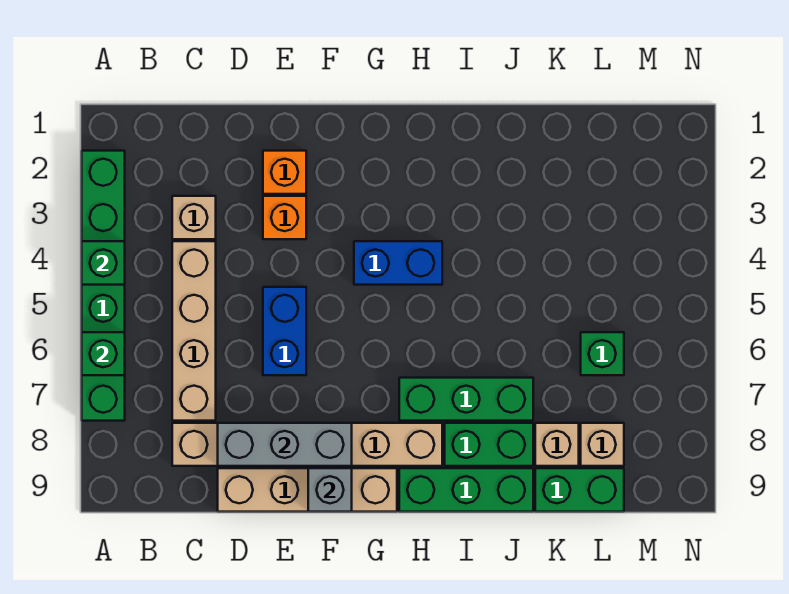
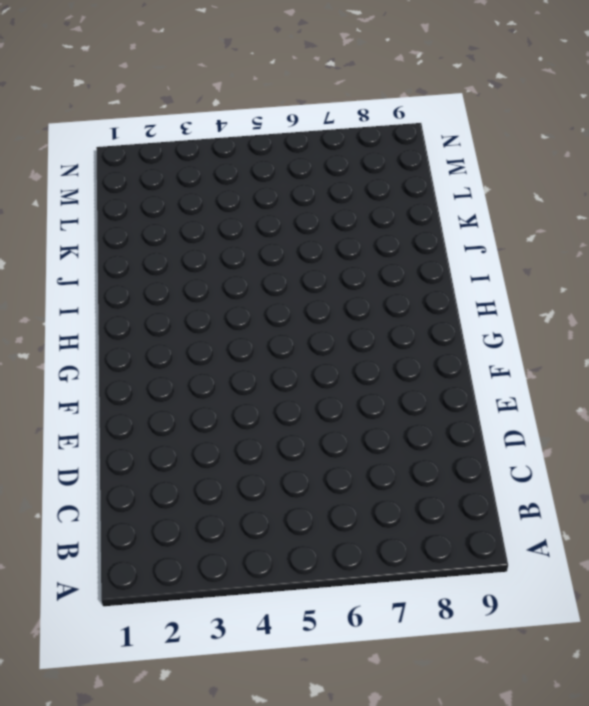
none -> green brick A2:A7 level 1
none -> tan brick C3 level 1
none -> tan brick C4:C7 level 1

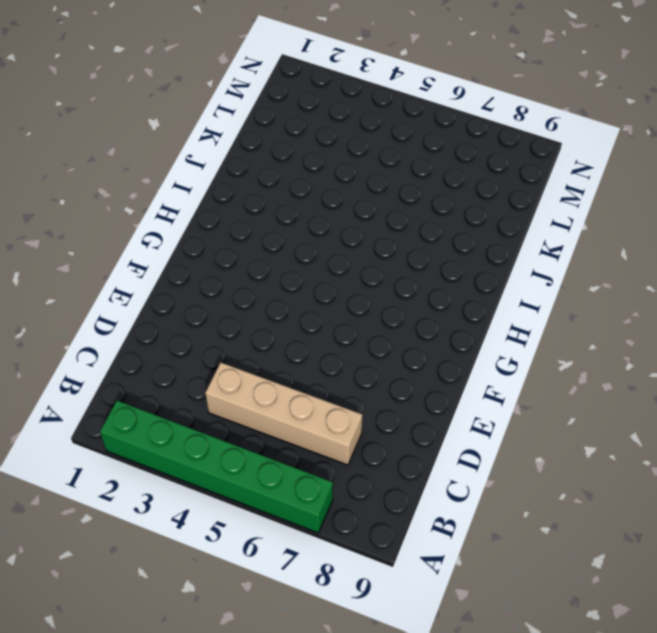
none -> tan brick C3 level 1
none -> tan brick C8:H8 level 1
none -> tan brick D9:G9 level 1

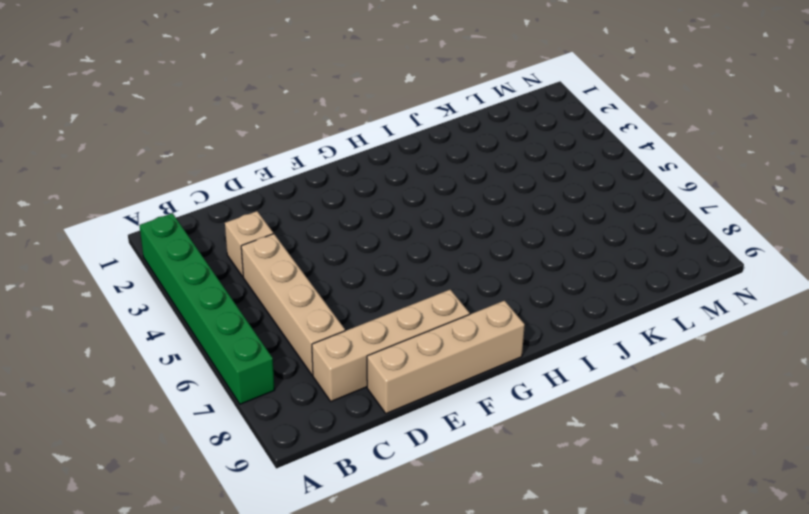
tan brick C8:F8 level 1 -> tan brick C8:H8 level 1
none -> orange brick E2 level 1
none -> orange brick E3 level 1
none -> blue brick E5:E6 level 1

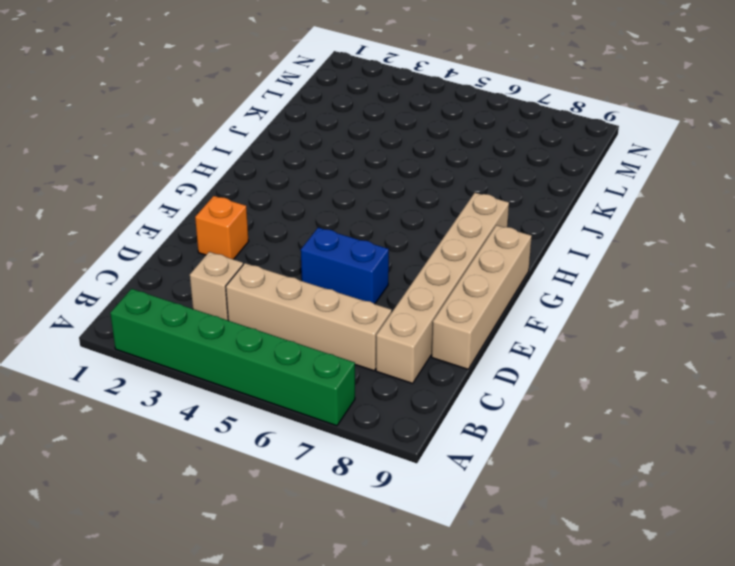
none -> orange brick E3 level 1
none -> blue brick G4:H4 level 1
none -> green brick H7:J7 level 1

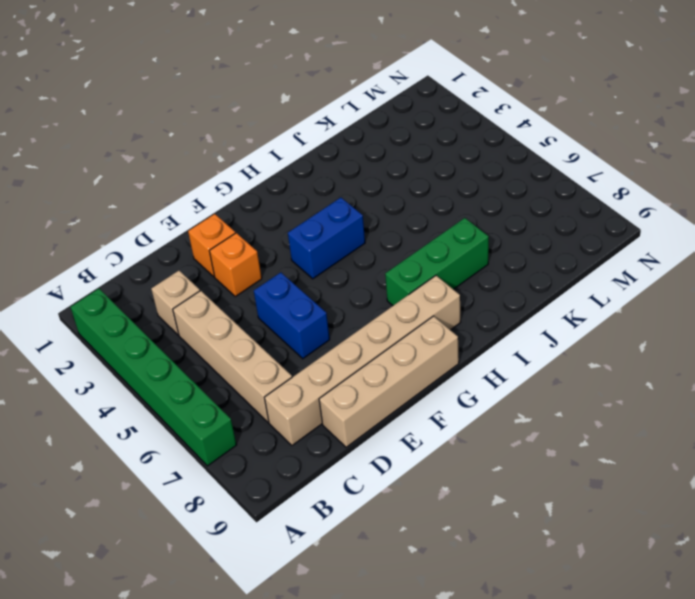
none -> green brick H9:J9 level 1
none -> green brick I8:J8 level 1
none -> tan brick K8 level 1

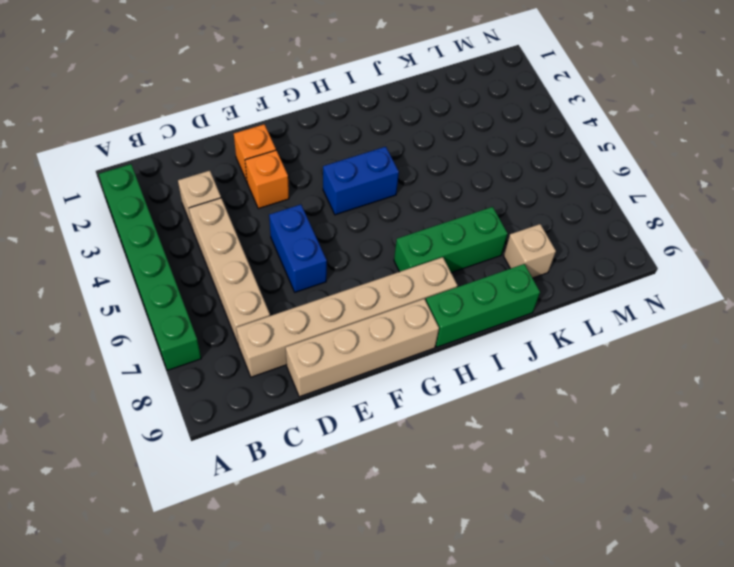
none -> green brick I8:J8 level 1
none -> green brick K9:L9 level 1
none -> green brick L6 level 1

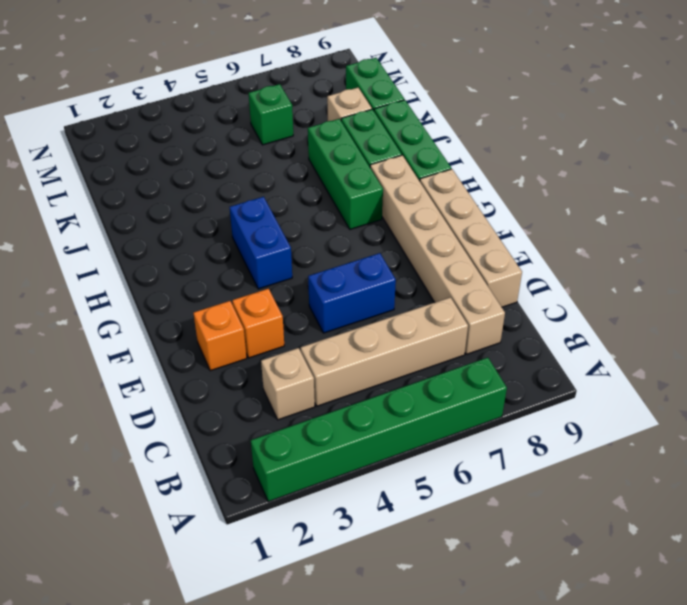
none -> tan brick L8 level 1
none -> green brick A4 level 2
none -> green brick A6 level 2

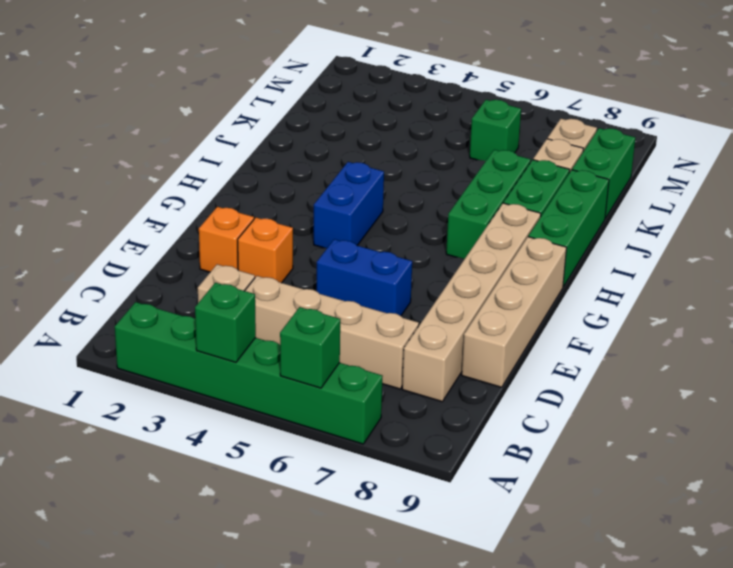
none -> grey brick D8:F8 level 2
none -> grey brick F9 level 2

